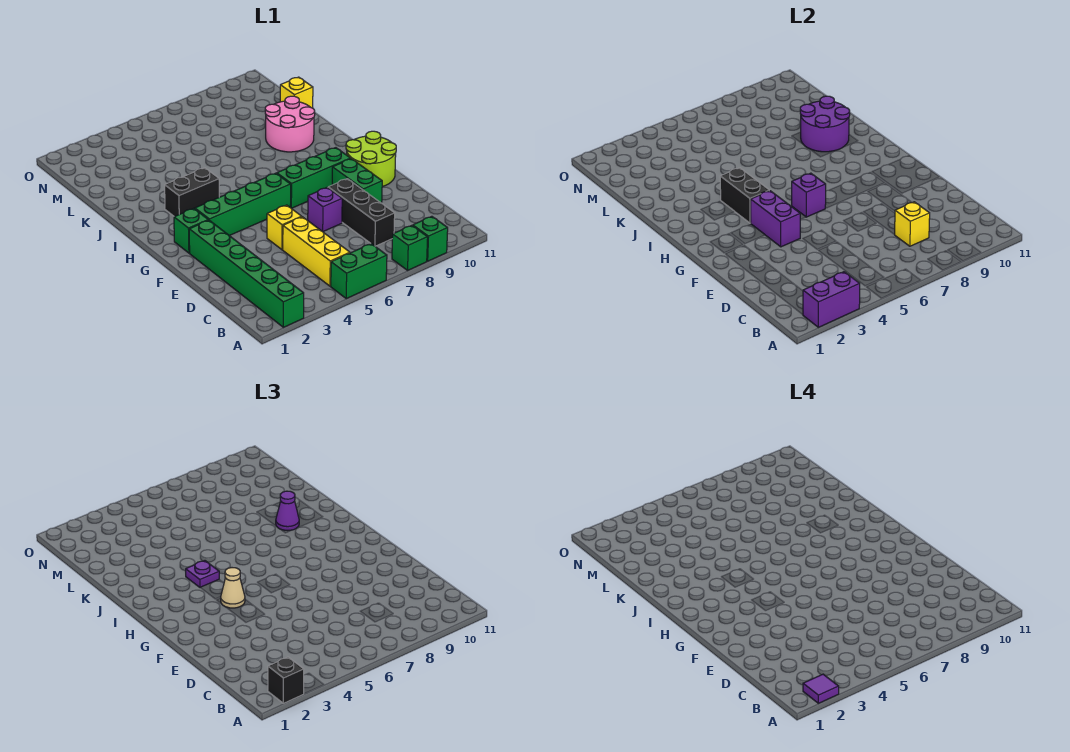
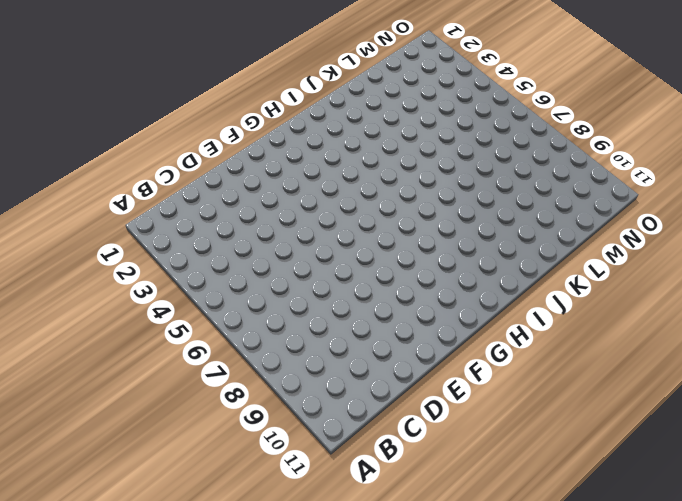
none -> green brick A2:F2 level 1
none -> green brick A5:A6 level 1
none -> green brick A8 level 1

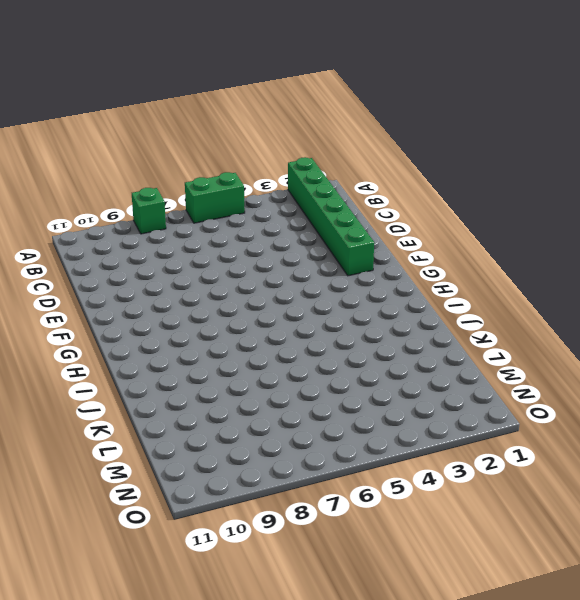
none -> green brick A9 level 1
none -> yellow brick B5:D5 level 1
none -> black brick C8:E8 level 1

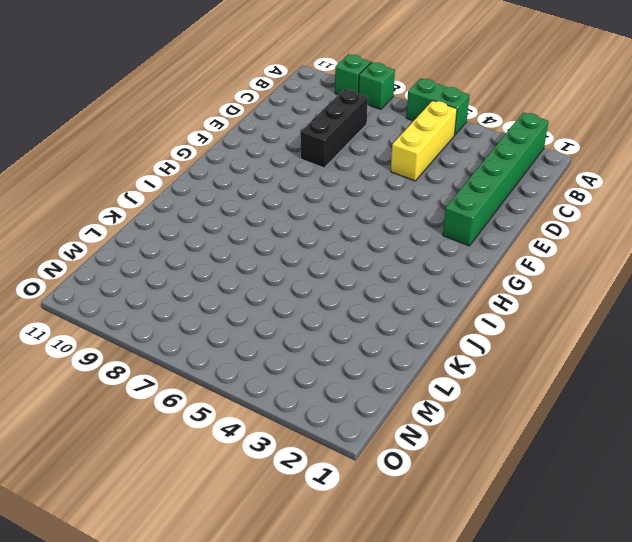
none -> yellow brick E5 level 1
none -> purple brick E7 level 1
none -> green brick E9:F9 level 1

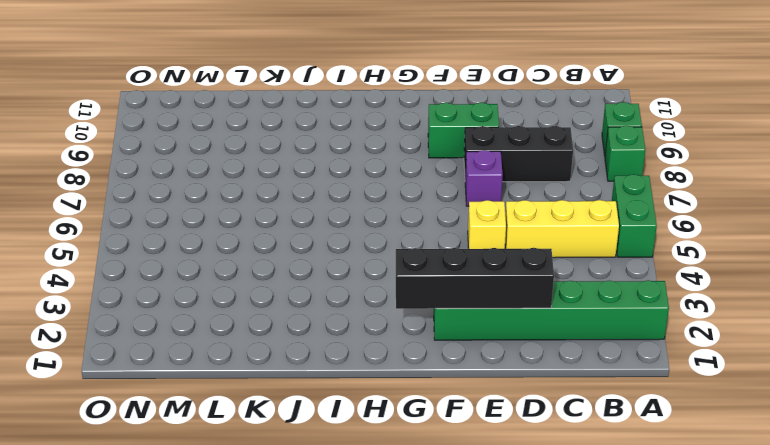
black brick D2:G2 level 2 -> none
none -> lime round brick F10:G11 level 1
none -> green brick G2 level 1
none -> green brick G3:G6 level 1

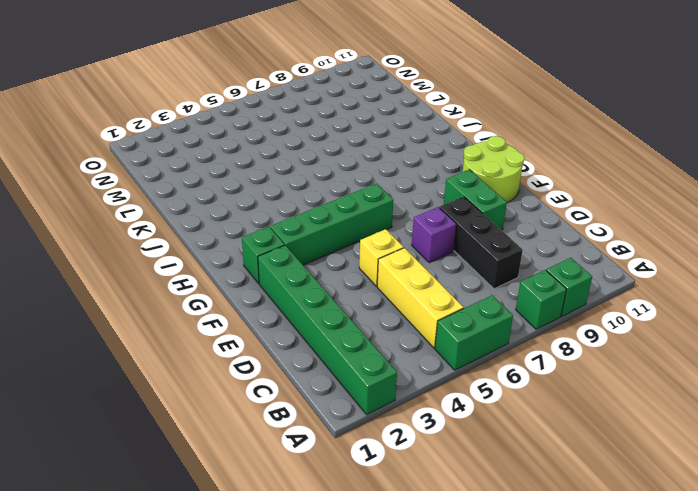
none -> green brick G7:G9 level 1
none -> black brick I3:I4 level 1
none -> pink round brick J9:K10 level 1

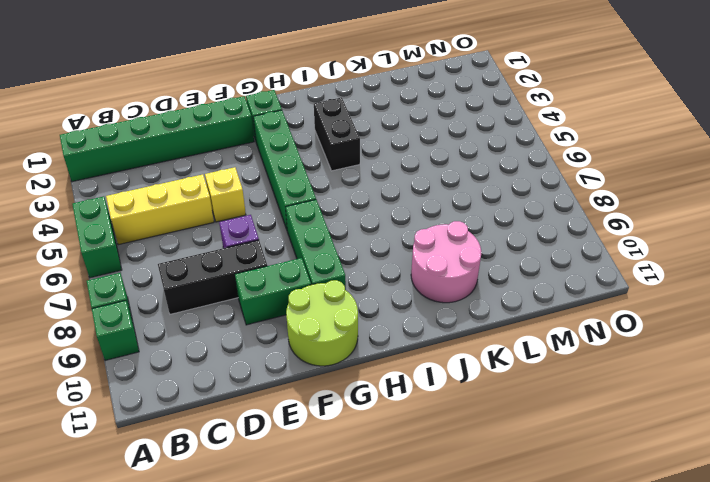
none -> yellow brick L11 level 1
none -> purple brick A2:A3 level 2
none -> yellow brick C8 level 2

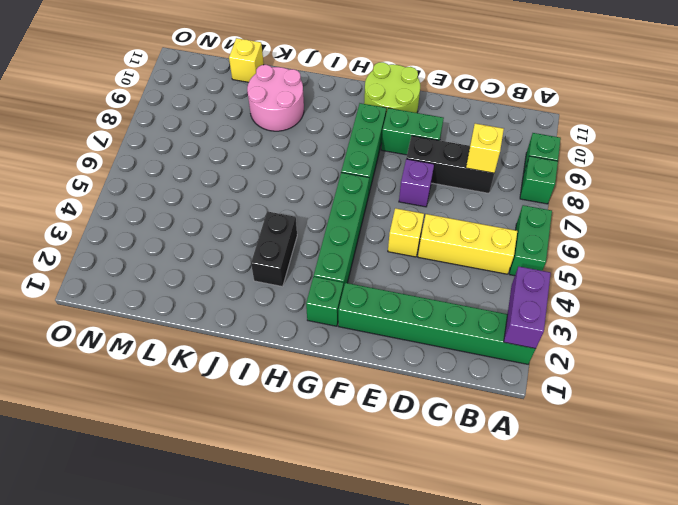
none -> purple brick F4:G4 level 2
none -> purple brick G6 level 2
none -> black brick H4:I4 level 2

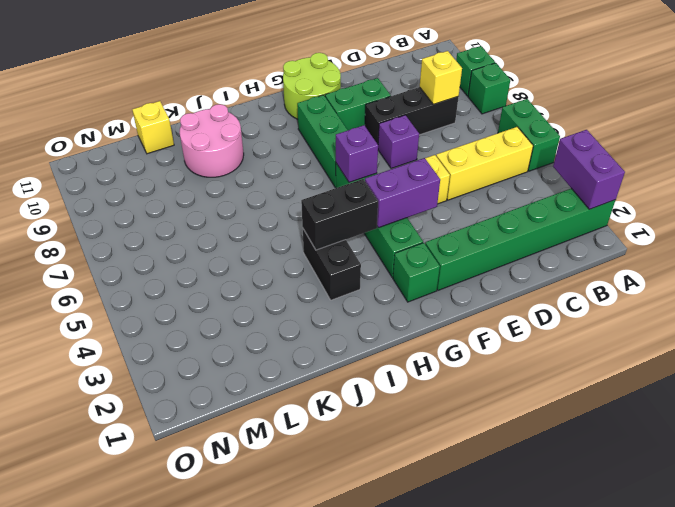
none -> purple round brick J9:K10 level 2
none -> black brick A2 level 3
none -> tan cone G4 level 3

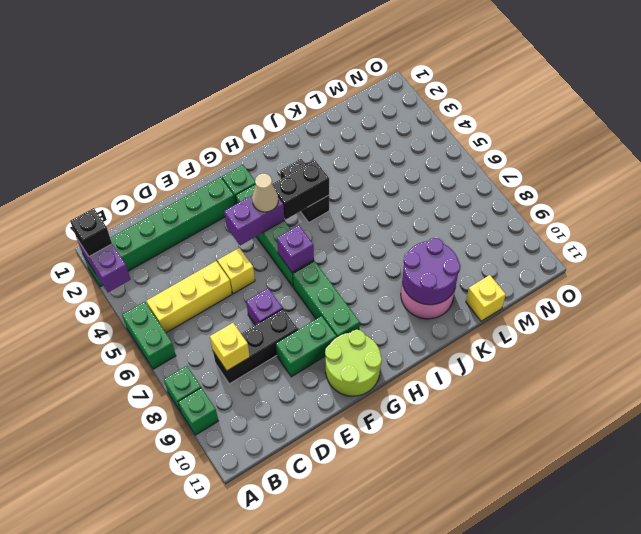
none -> purple plate I4 level 3
none -> purple cone J9 level 3
none -> purple tile A2 level 4

